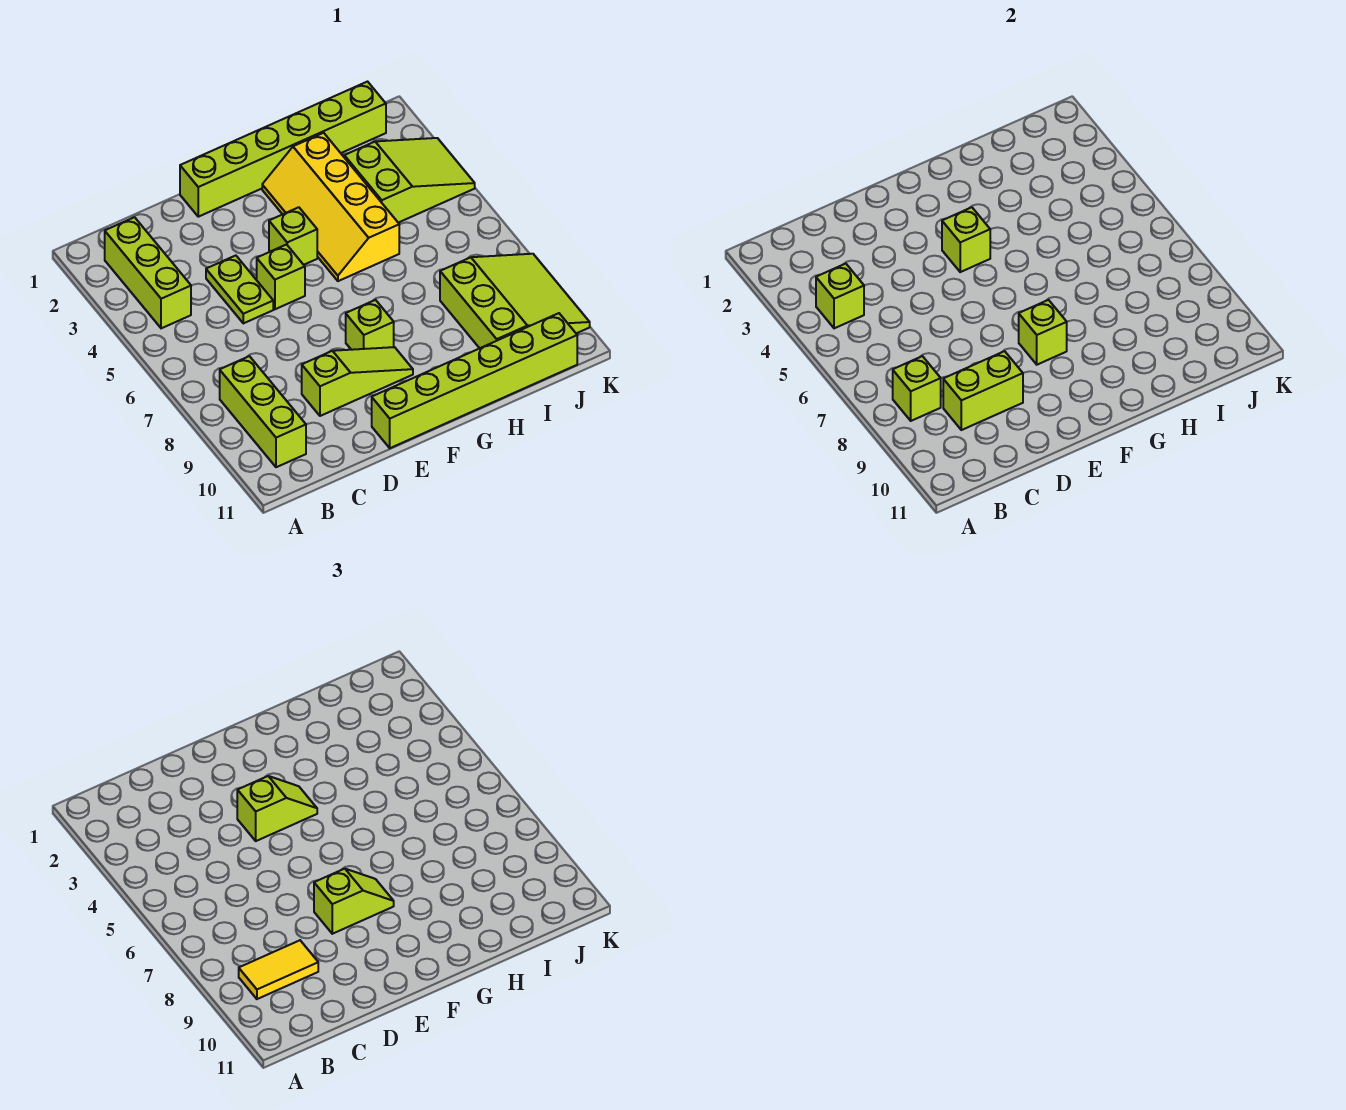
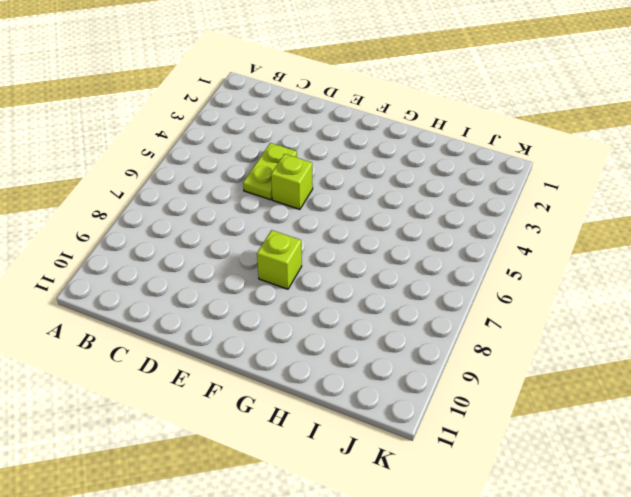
none -> lime brick B2:B4 level 1
none -> lime brick B8:B10 level 1
none -> lime slope D9:F9 level 1 top D

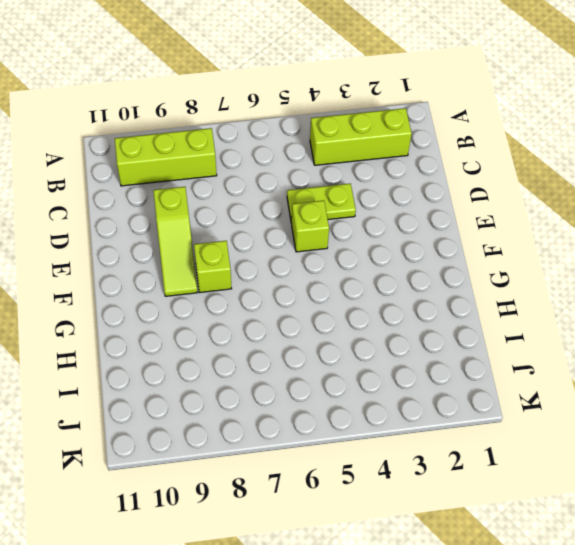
none -> lime brick E1:J1 level 1
none -> lime brick E11:J11 level 1
none -> lime brick F4 level 1

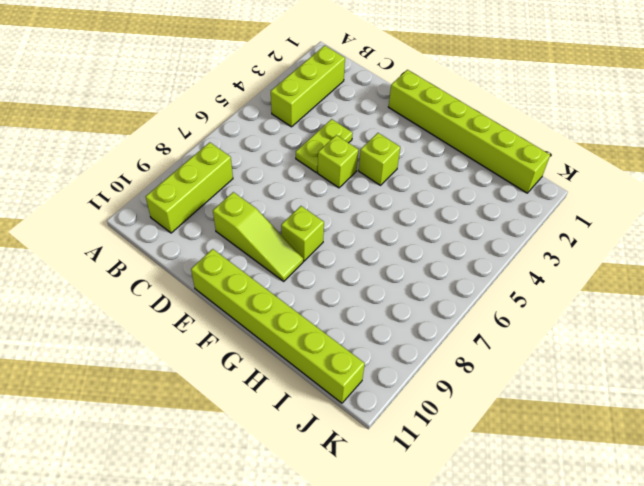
none -> yellow slope G2:H5 level 1 top H
none -> lime slope I3:K4 level 1 top I
none -> lime slope I8:K10 level 1 top I

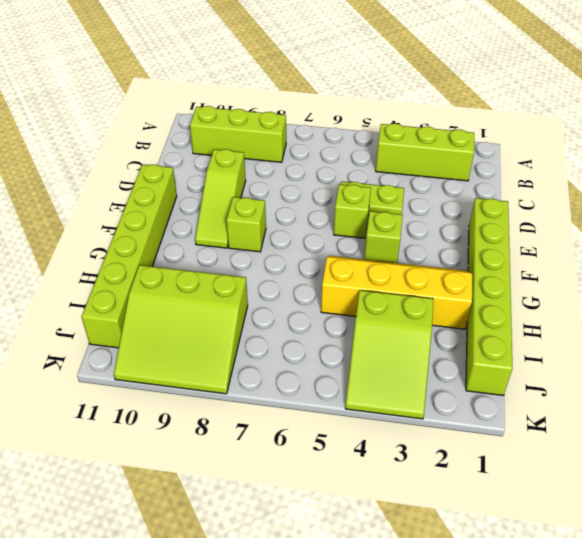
none -> lime brick B4 level 2
none -> lime brick B8 level 2
none -> lime brick C9:D9 level 2

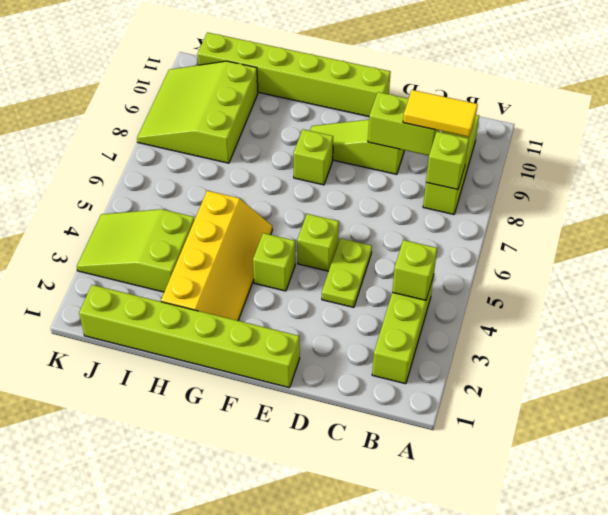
none -> lime brick F4 level 2
none -> lime brick F8 level 2
none -> lime slope E4:F4 level 3 top E

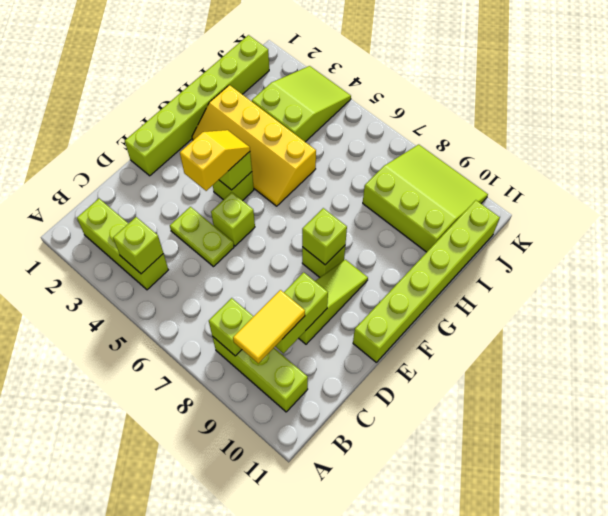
yellow slope E4:F4 level 3 top E -> lime slope E4:F4 level 3 top E
none -> lime slope E8:F8 level 3 top E

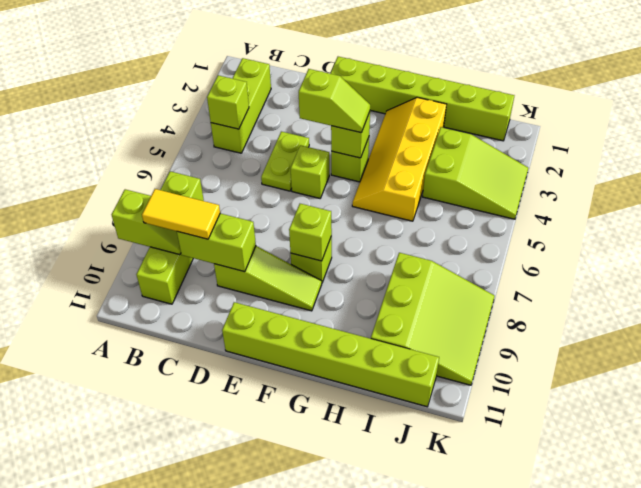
lime slope A9:B9 level 2 top A -> lime slope E8:F8 level 3 top E

